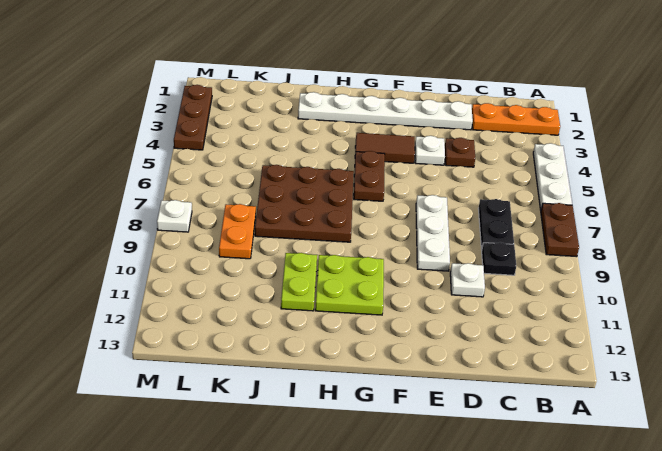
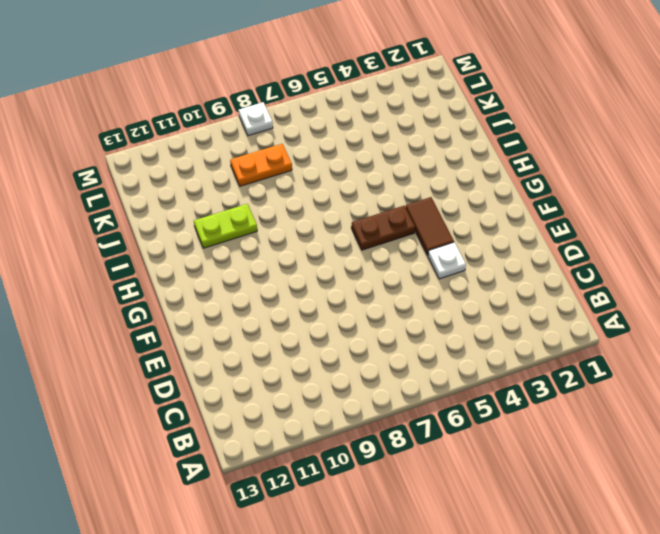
none -> orange plate A2:C2 level 1
none -> white plate A4:A6 level 1
none -> brown plate A7:A8 level 1

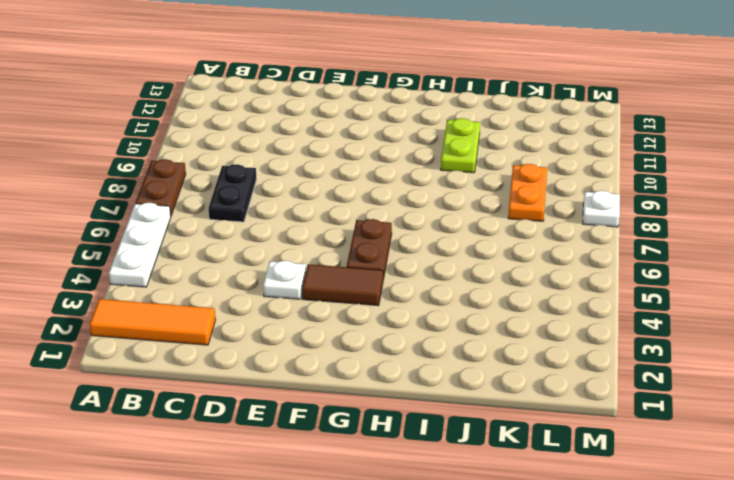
orange tile A2:C2 level 1 -> orange plate A2:C2 level 1
none -> black plate C9 level 1
none -> white plate D2:I2 level 1
none -> brown plate D4 level 1

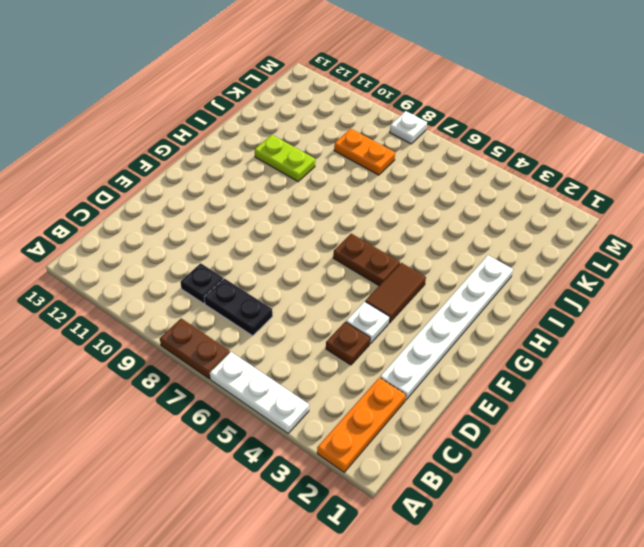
none -> white plate D10 level 1
none -> white plate E7:E9 level 1
none -> lime plate G10:H11 level 1

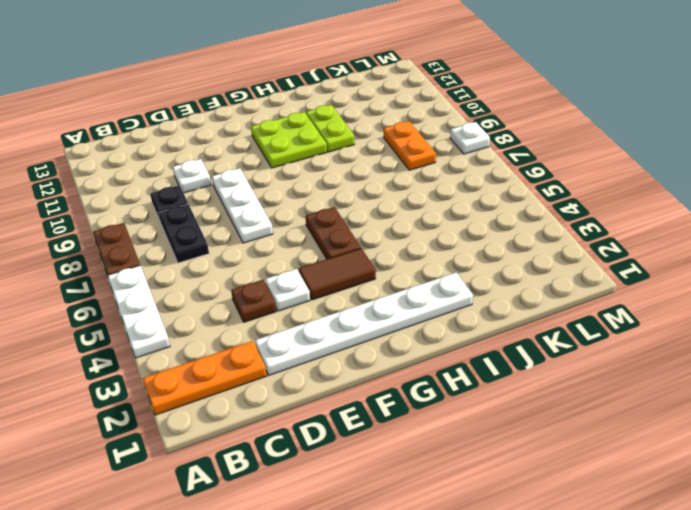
none -> brown plate H6:J8 level 1
none -> brown plate M2:M4 level 1

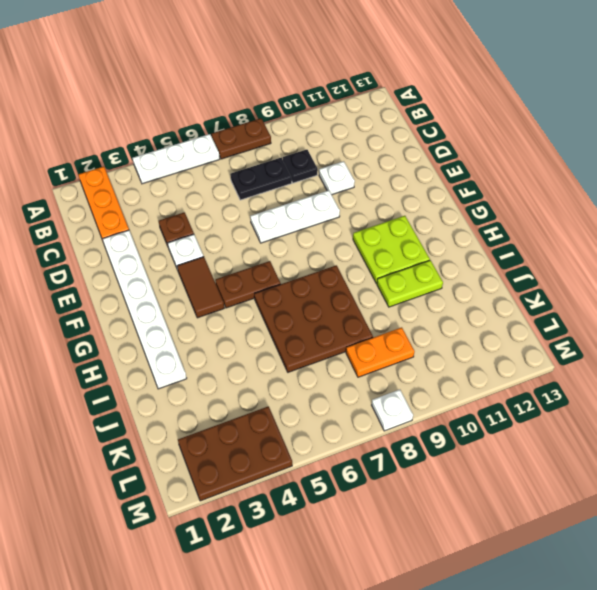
brown plate L2:M4 level 1 -> brown plate M2:M4 level 1

